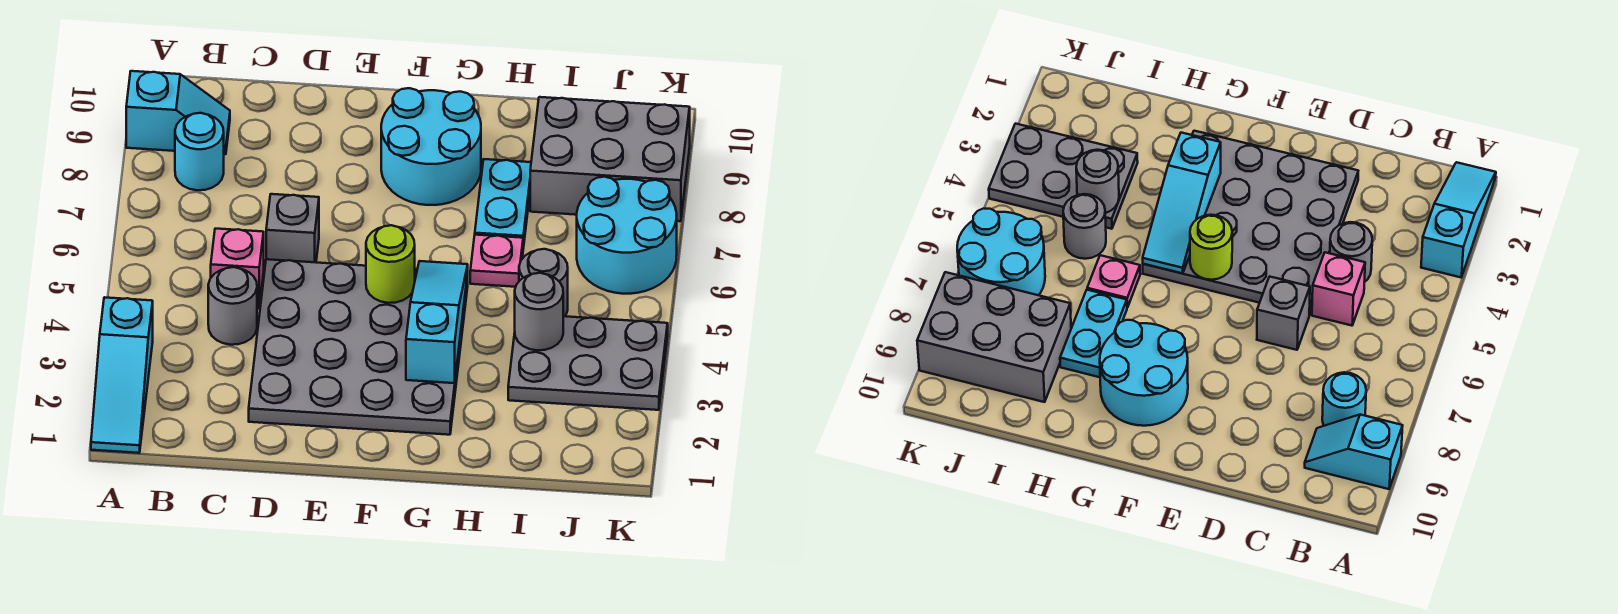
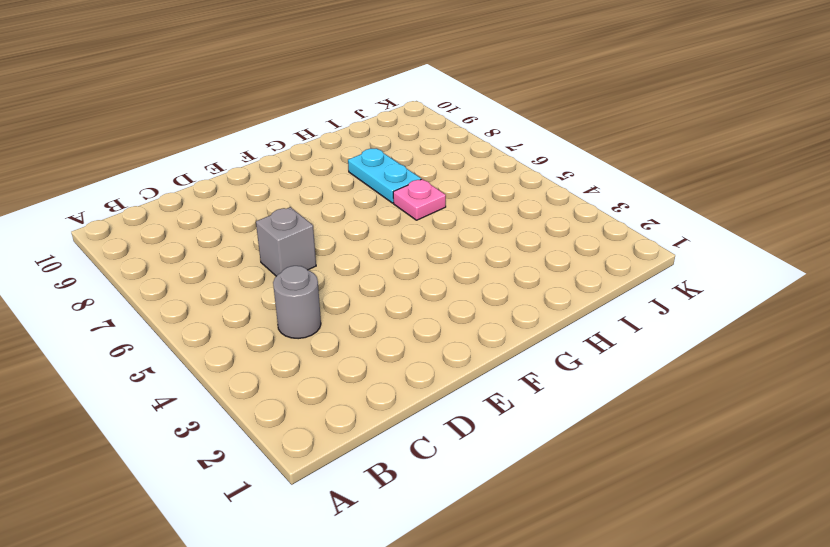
none -> cyan slope A1:A3 level 1 top 3
none -> cyan slope A9:B9 level 1 top A
none -> cyan round brick B8 level 1

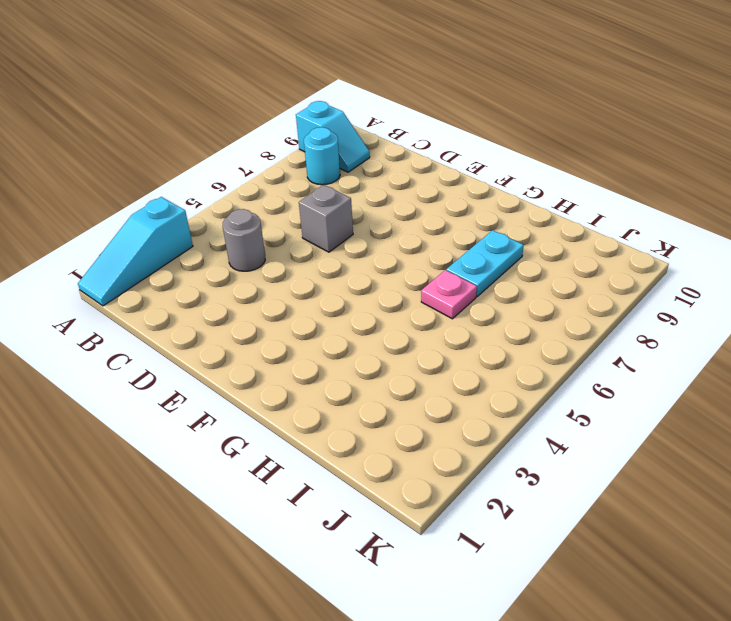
none -> pink brick C5 level 1
none -> grey plate D2:G5 level 1
none -> cyan round brick F8:G9 level 1

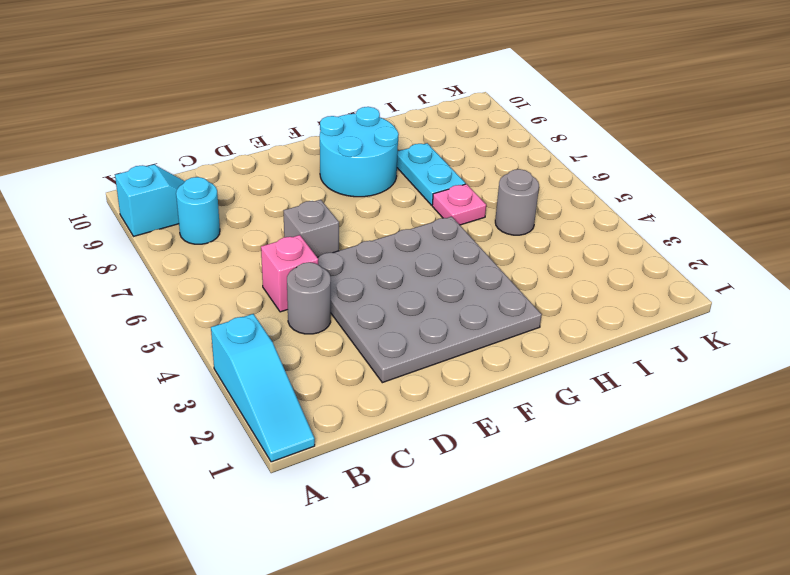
none -> grey plate I3:K4 level 1
none -> grey brick I8:K9 level 1
none -> cyan round brick J6:K7 level 1

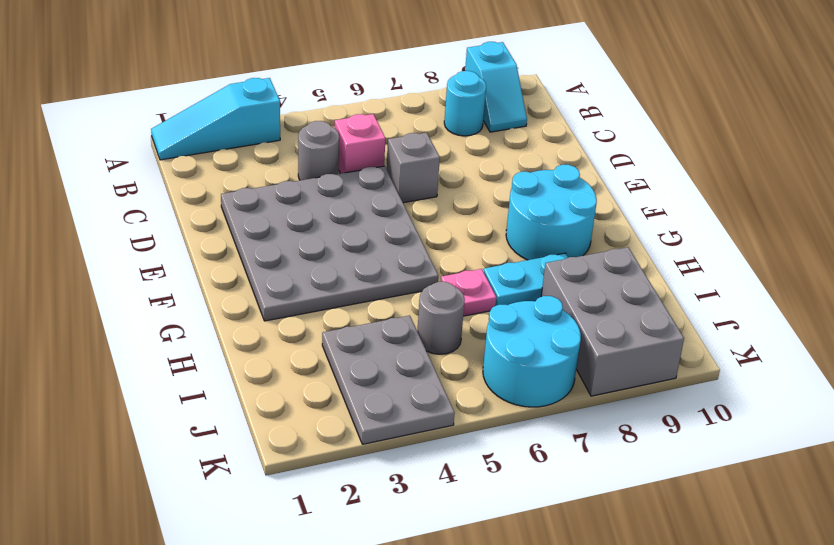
none -> lime round brick F5 level 2
none -> cyan slope G3:G5 level 2 top 3
none -> grey round brick I4 level 2

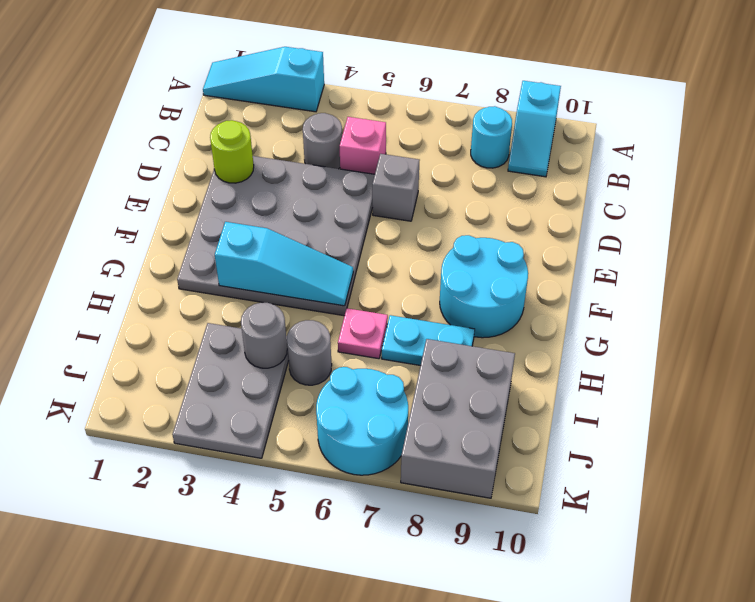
lime round brick D2 level 2 -> lime round brick F5 level 2

